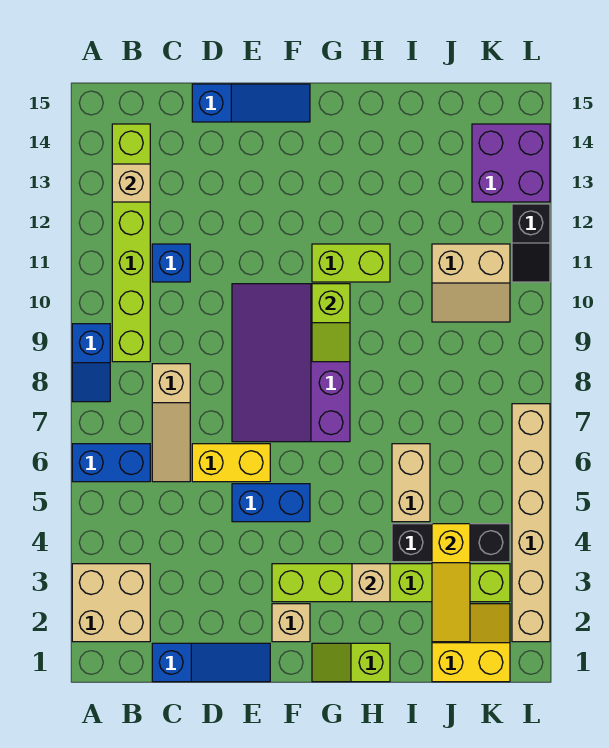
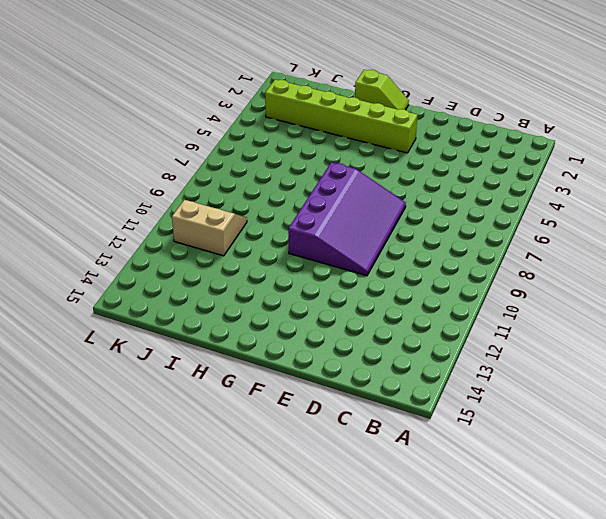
none -> tan brick A2:B3 level 1
none -> blue brick A6:B6 level 1
none -> blue slope A8:A9 level 1 top 9

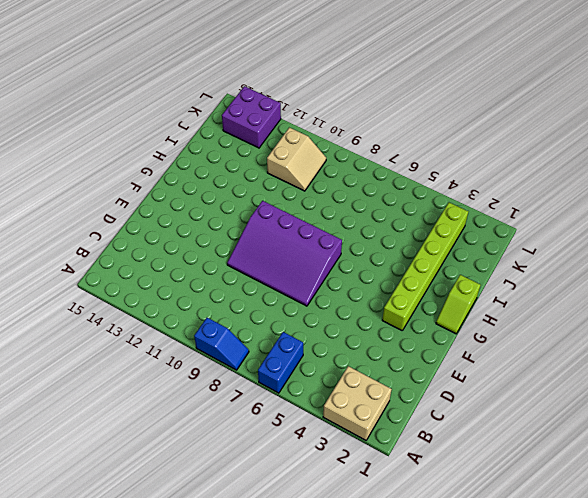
none -> lime brick B9:B14 level 1
none -> blue slope C1:E1 level 1 top C
none -> tan slope C6:C8 level 1 top 8

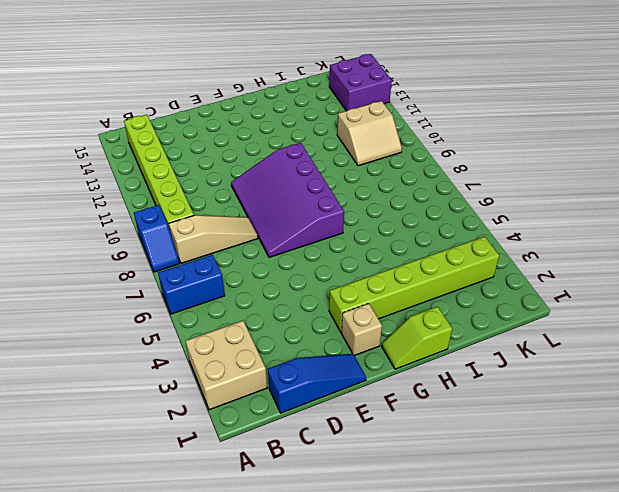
tan slope B8:D8 level 1 top B -> tan slope C6:C8 level 1 top 8
none -> blue brick C11 level 1
none -> yellow brick D6:E6 level 1
none -> blue slope D15:F15 level 1 top D

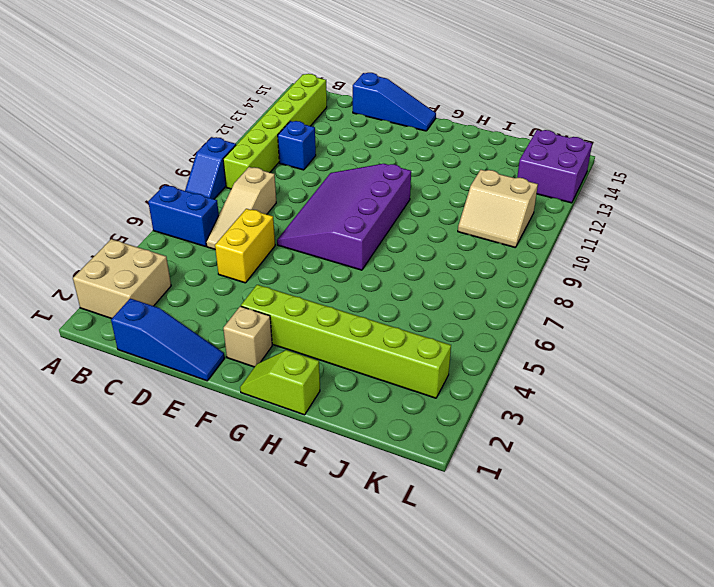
yellow brick D5:D6 level 1 -> yellow brick D6:E6 level 1
none -> blue brick E5:F5 level 1
none -> lime brick G11:H11 level 1
none -> black brick I4:K4 level 1

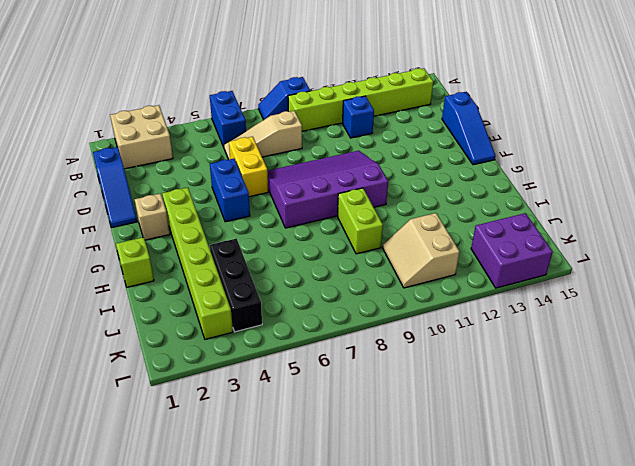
lime brick H9:I9 level 1 -> lime brick G11:H11 level 1
none -> tan brick I5:I6 level 1
none -> yellow slope J1:K2 level 1 top 1
none -> tan brick L2:L7 level 1

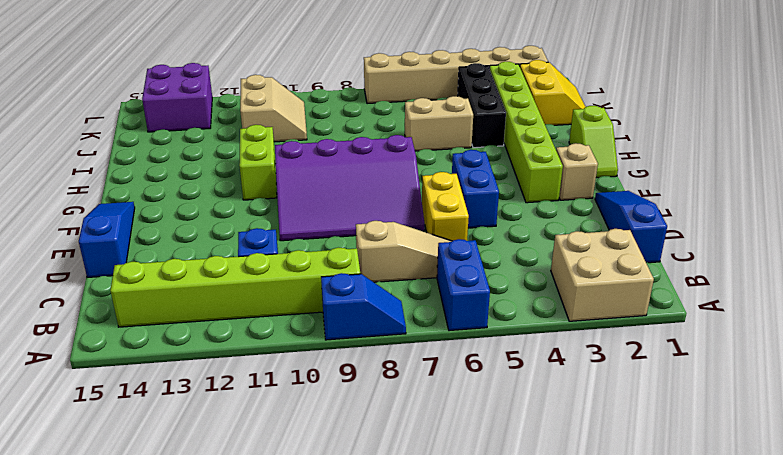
yellow slope J1:K2 level 1 top 2 -> yellow slope J1:K2 level 1 top 1
none -> black slope L11:L12 level 1 top 12
none -> tan brick B13 level 2
none -> lime slope G9:G10 level 2 top 10

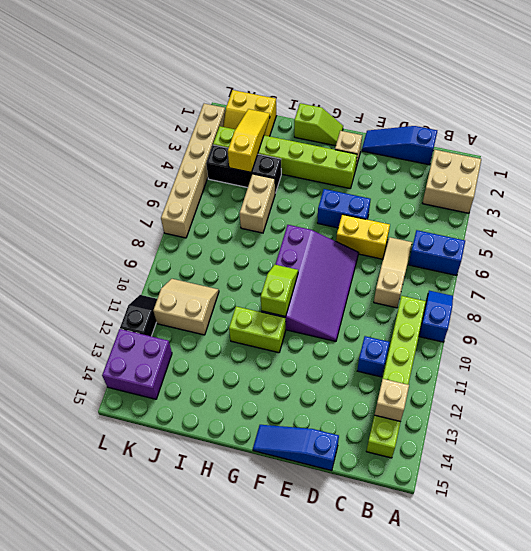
none -> tan brick H3 level 2

